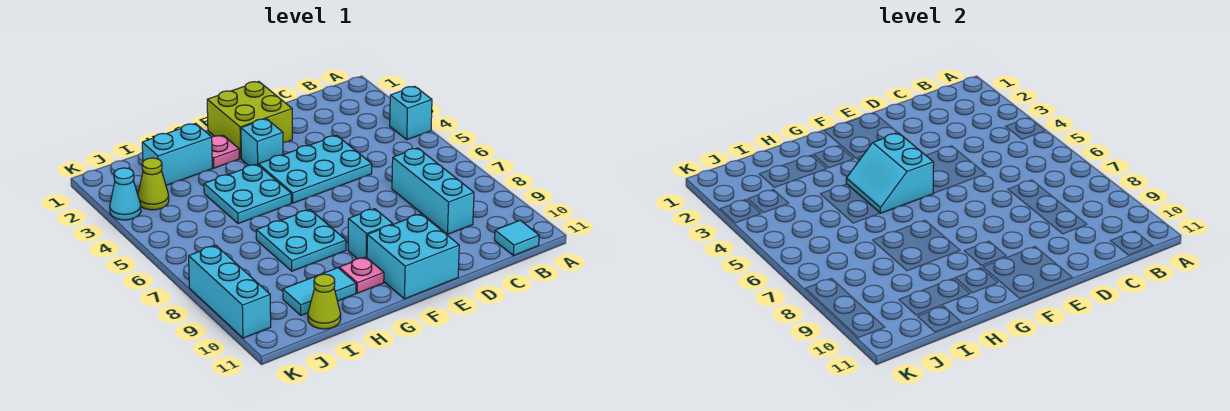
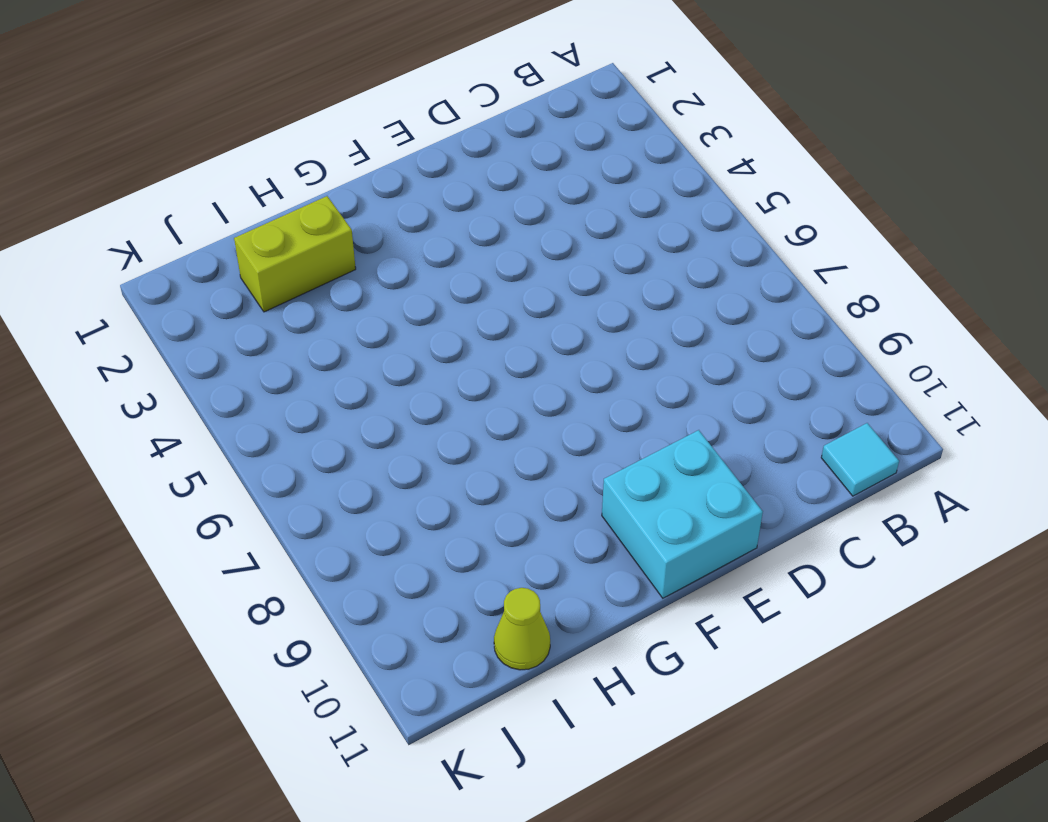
lime brick H2:I2 level 1 -> cyan brick H2:I2 level 1
none -> cyan brick A4 level 1
none -> cyan brick C7:C9 level 1
none -> cyan plate D4:F5 level 1

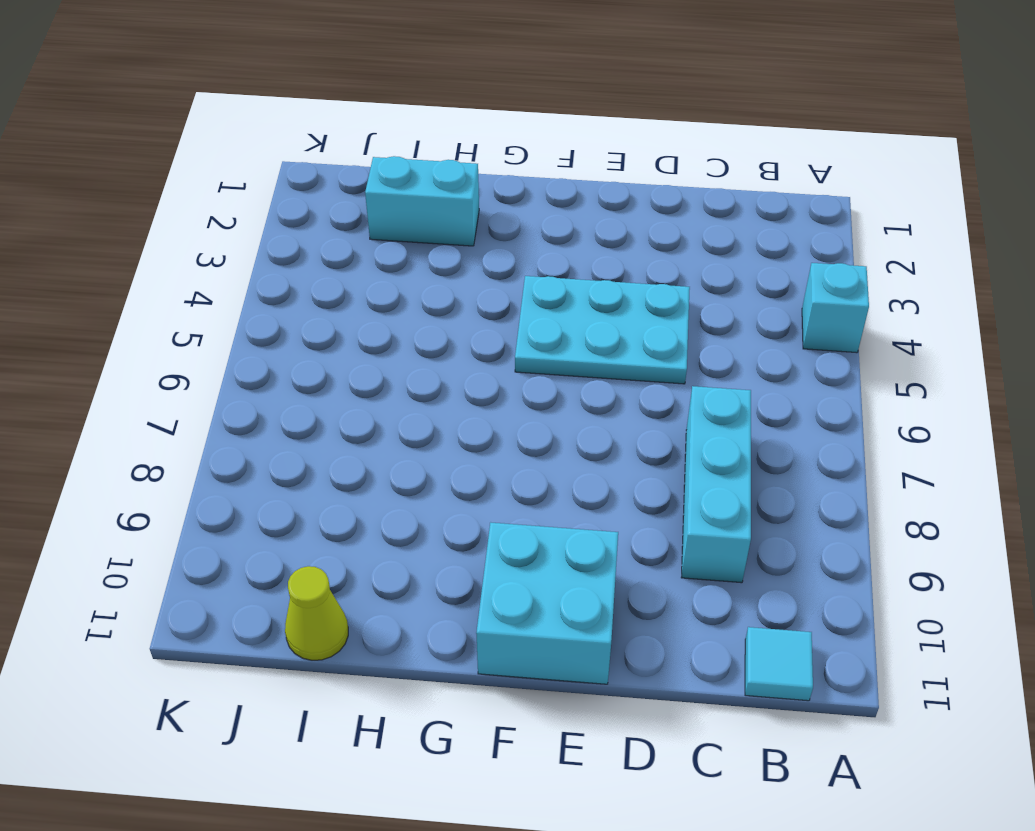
none -> lime brick E1:F2 level 1
none -> cyan brick F3 level 1
none -> cyan brick F9 level 1

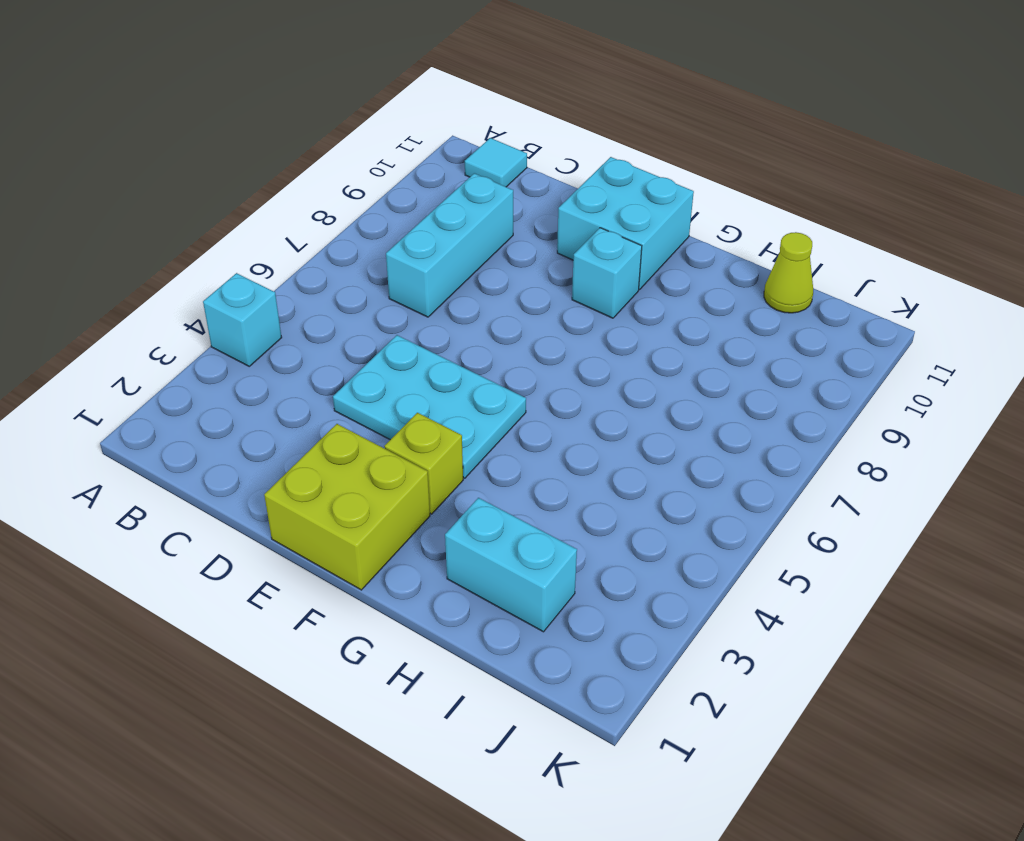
lime brick F3 level 1 -> cyan brick F3 level 1
none -> pink plate G2 level 1
none -> cyan plate G4:H5 level 1
none -> cyan plate G7:H8 level 1

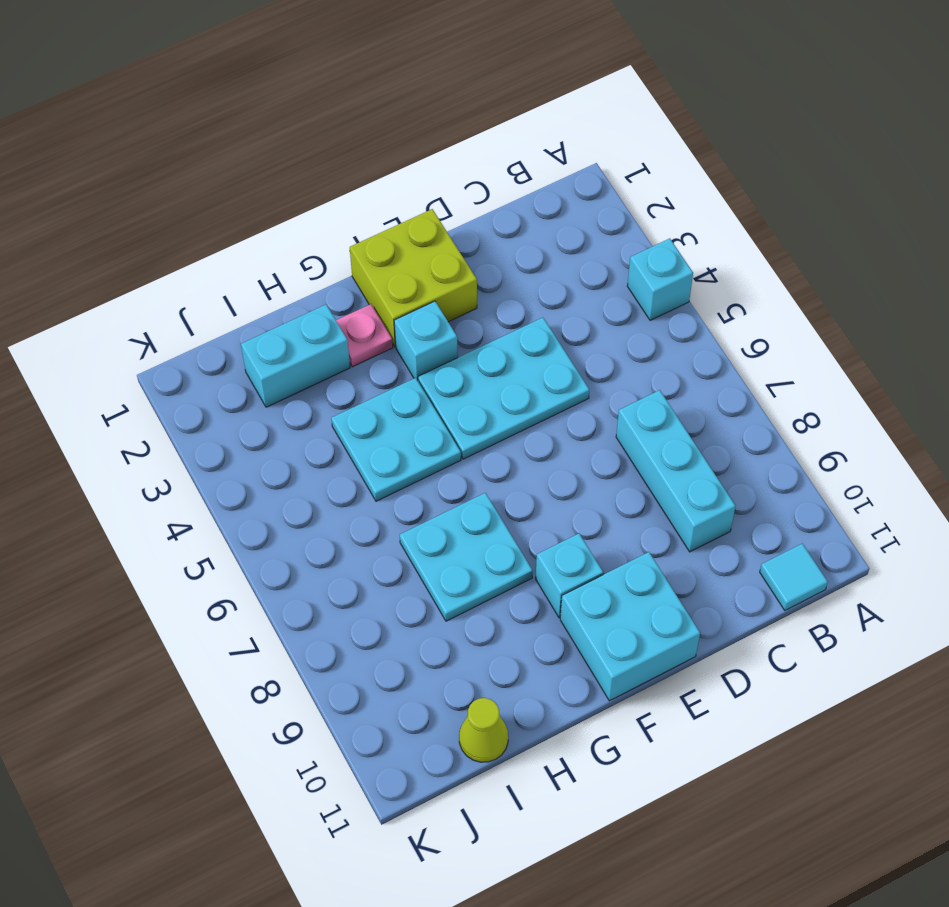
none -> pink plate G10 level 1
none -> cyan tile H10:I10 level 1
none -> lime cone J3 level 1

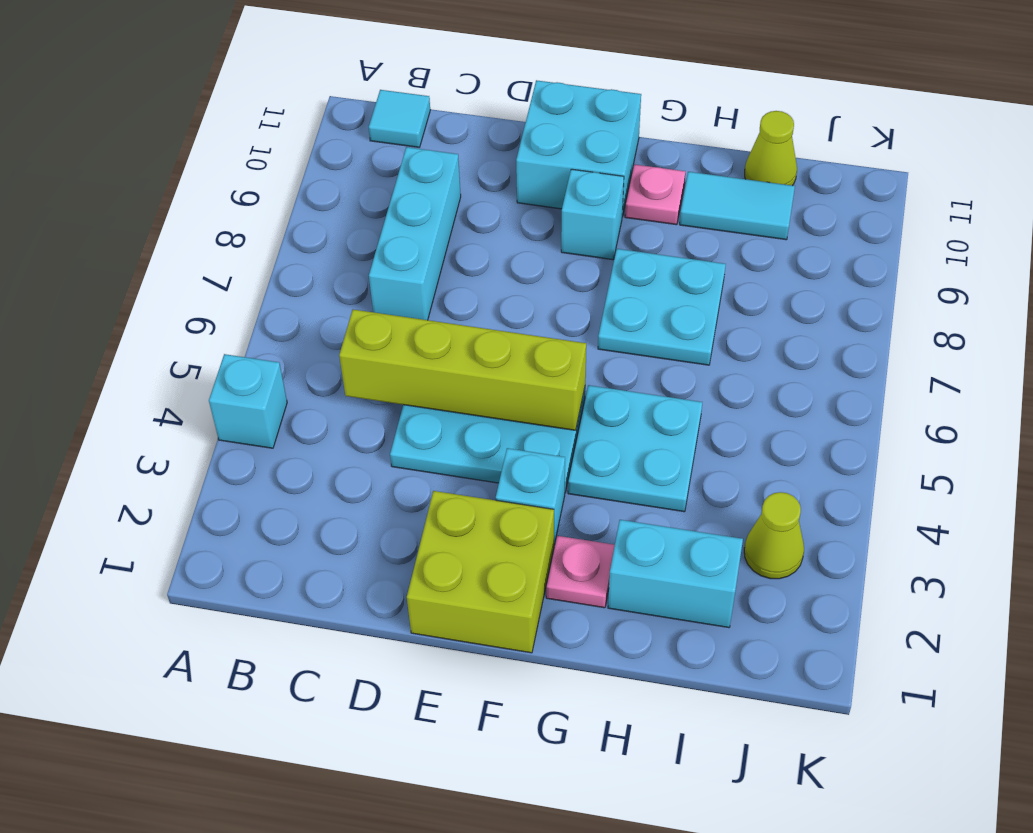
lime brick C5:F5 level 2 -> cyan slope F4:G5 level 2 top F
none -> cyan cone K3 level 1
none -> cyan brick K8:K10 level 1

